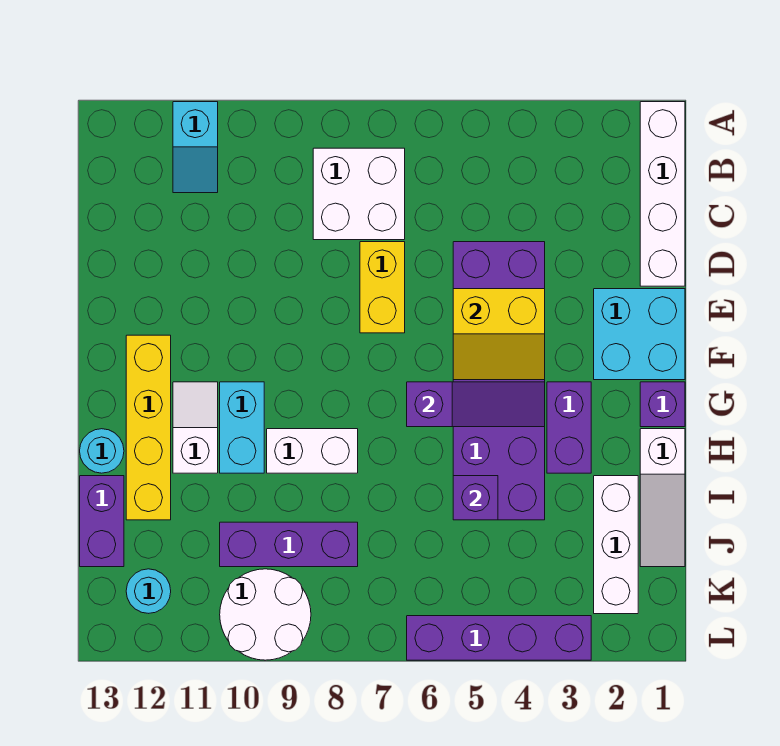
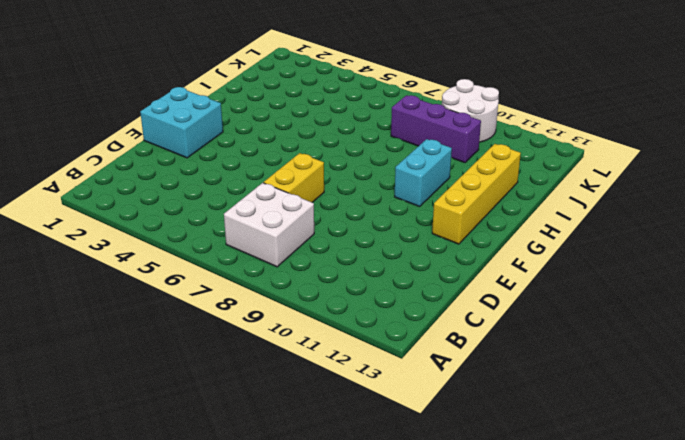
none -> white brick A1:D1 level 1
none -> cyan slope A11:B11 level 1 top A
none -> purple brick D4:I5 level 1

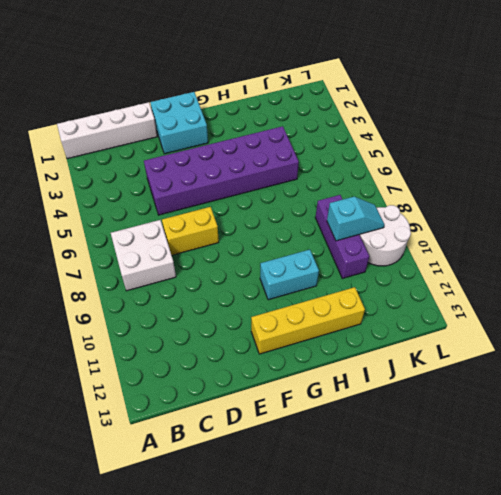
cyan slope J9:K9 level 2 top J -> cyan slope A11:B11 level 1 top A
none -> purple brick G1 level 1
none -> purple brick G3:H3 level 1
none -> white slope G11:H11 level 1 top H

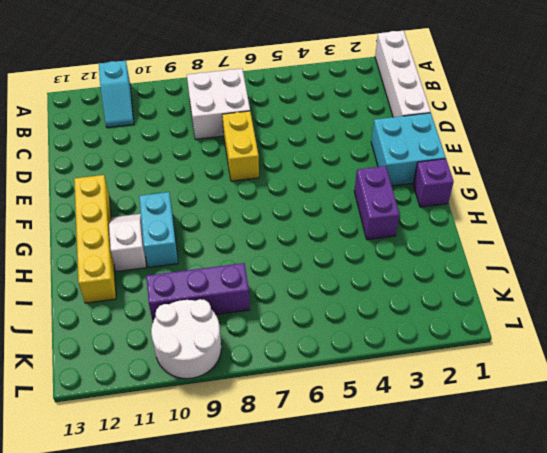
none -> purple brick D4:I5 level 1
none -> white slope H1:J1 level 1 top H
none -> white brick H8:H9 level 1

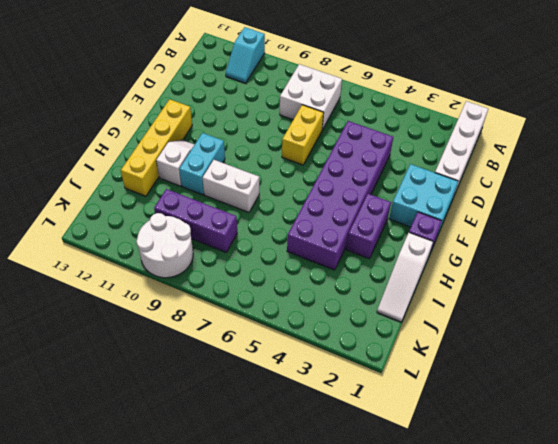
none -> cyan round brick H13 level 1
none -> white brick I2:K2 level 1
none -> purple brick I13:J13 level 1

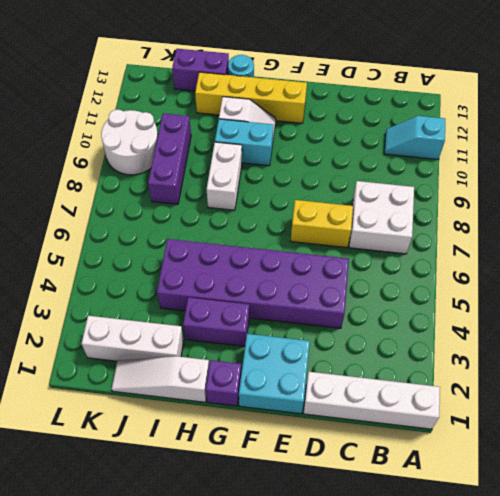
none -> cyan round brick K12 level 1
none -> purple brick L3:L6 level 1
none -> yellow slope E4:F5 level 2 top E

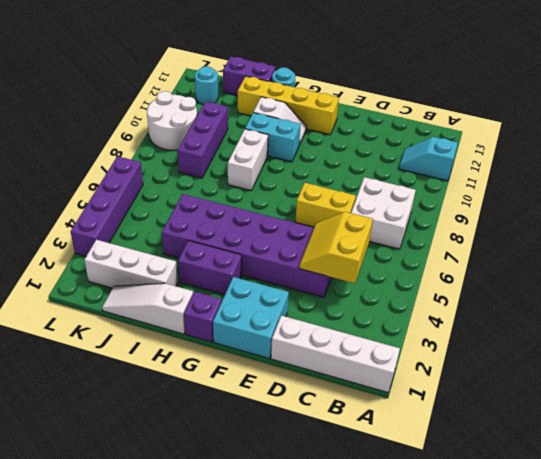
yellow slope C4:D5 level 2 top C -> yellow slope E4:F5 level 2 top E
none -> purple slope G4:G6 level 2 top 6
none -> purple brick I5 level 2

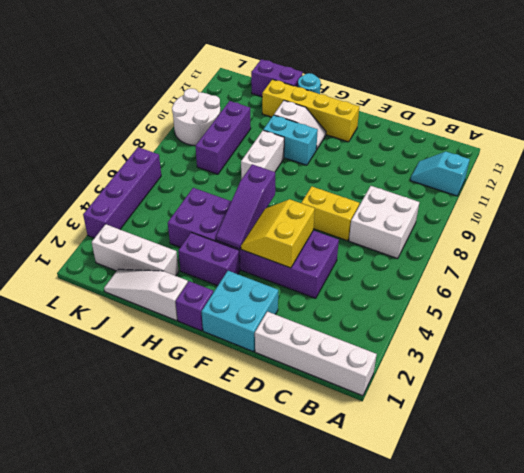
none -> cyan round brick K12 level 1
none -> purple brick I5 level 2

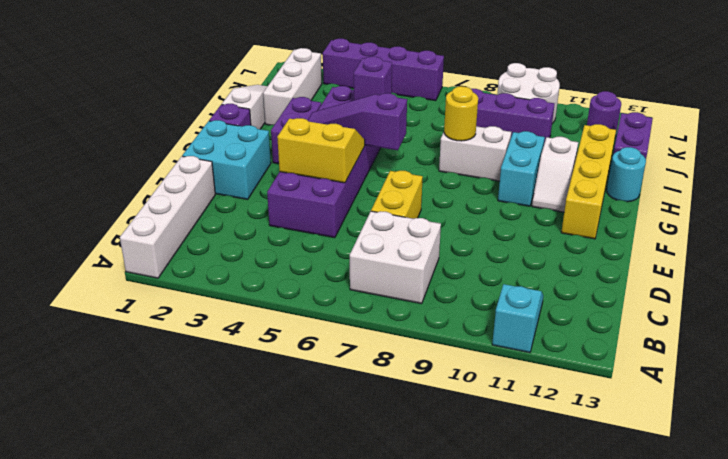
yellow round brick H8 level 2 -> none
purple round brick K12 level 1 -> cyan round brick K12 level 1

